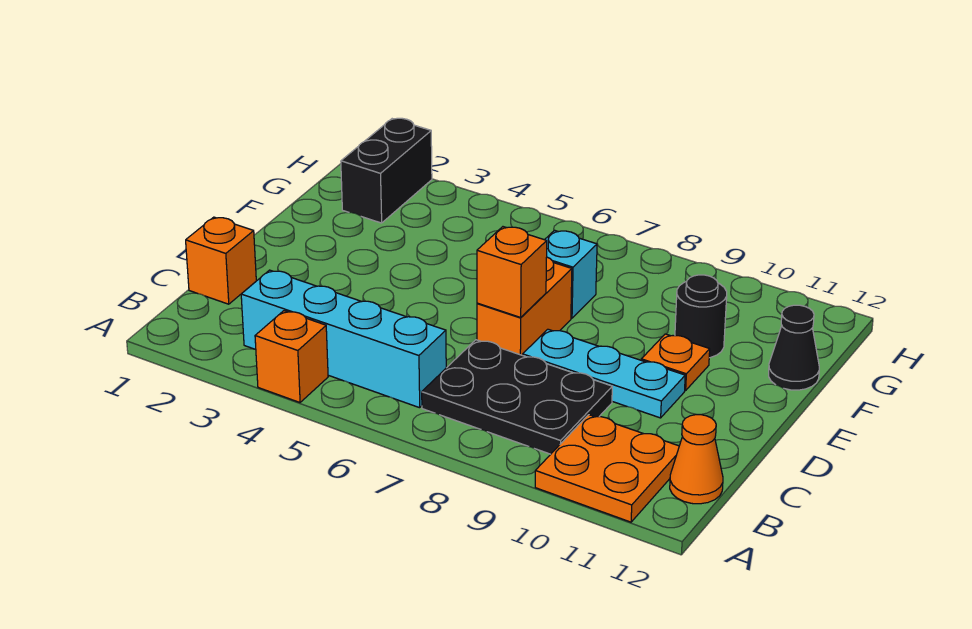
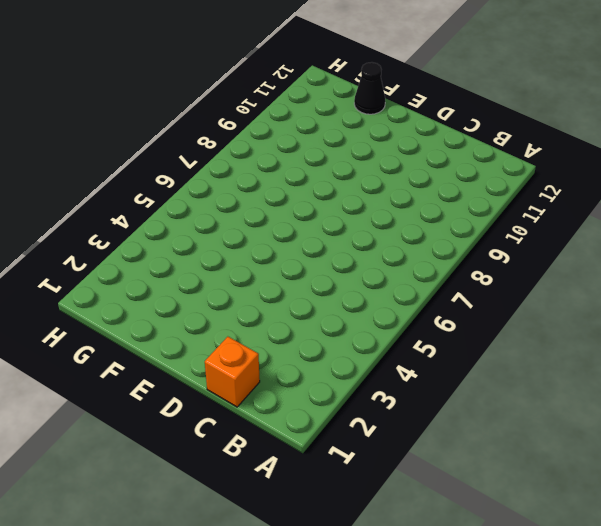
none -> orange brick A4 level 1
none -> orange plate A10:B11 level 1
none -> cyan brick B3:B6 level 1

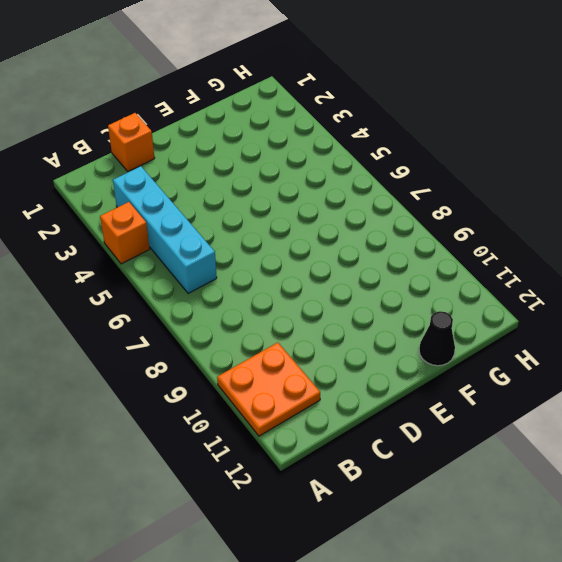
none -> black plate B7:C9 level 1
none -> orange cone B12 level 1
none -> orange brick D7:E7 level 1

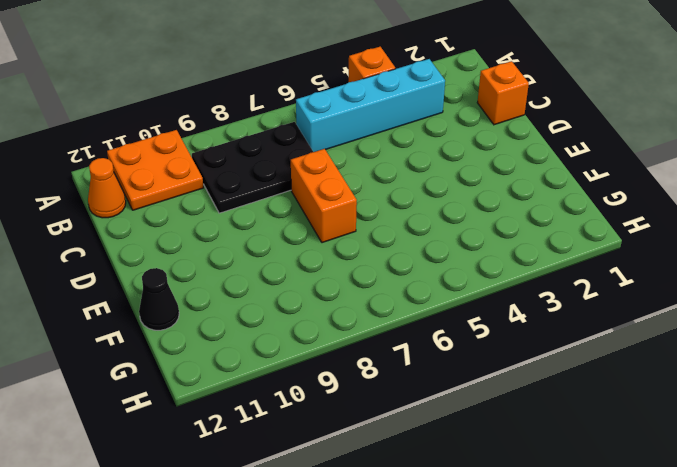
none -> cyan plate D8:D10 level 1
none -> orange plate E10 level 1
none -> cyan brick F7 level 1

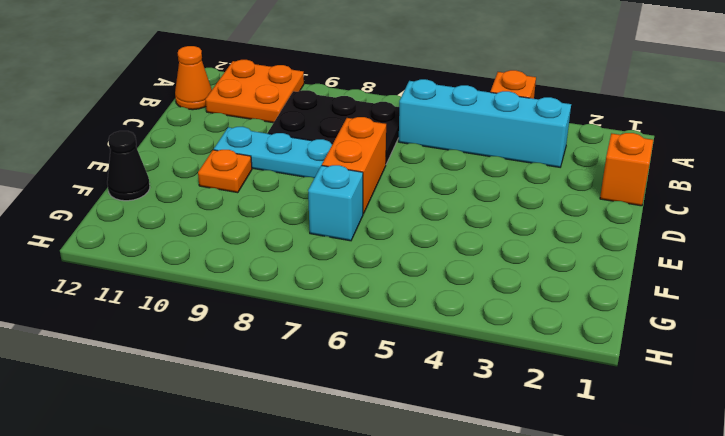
none -> black round brick F10 level 1
none -> black brick G2:H2 level 1
none -> orange brick D7 level 2

